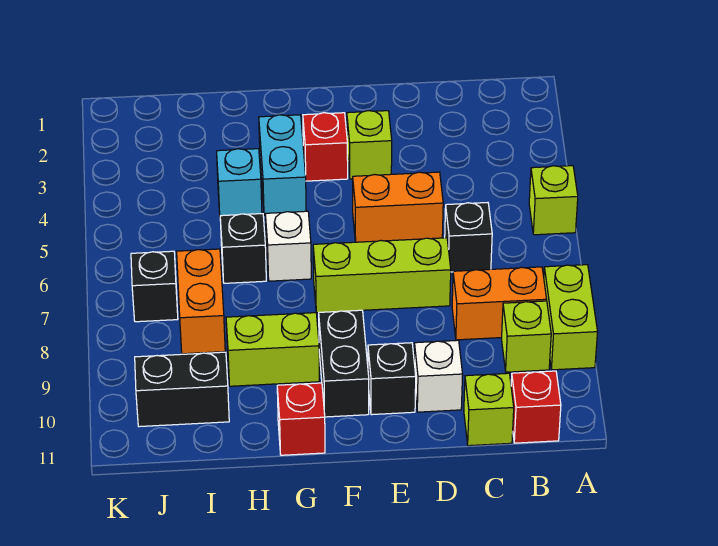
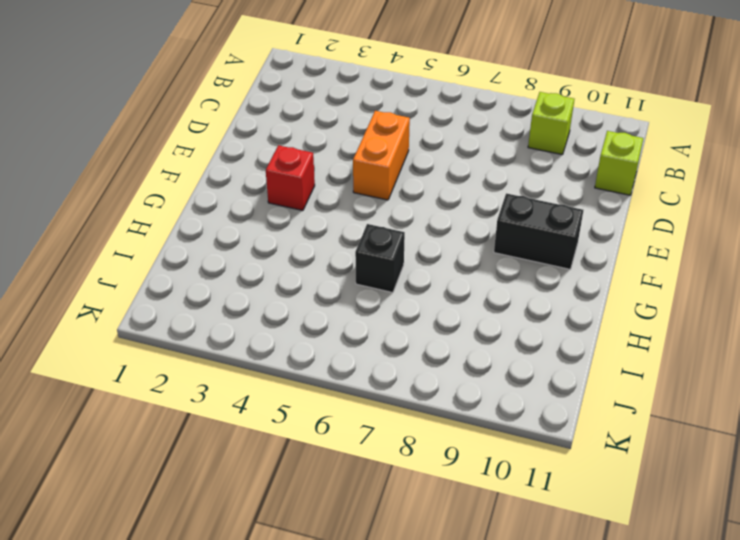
none -> lime brick A5 level 1
none -> lime brick A8:A9 level 1
none -> orange brick B8:C8 level 1

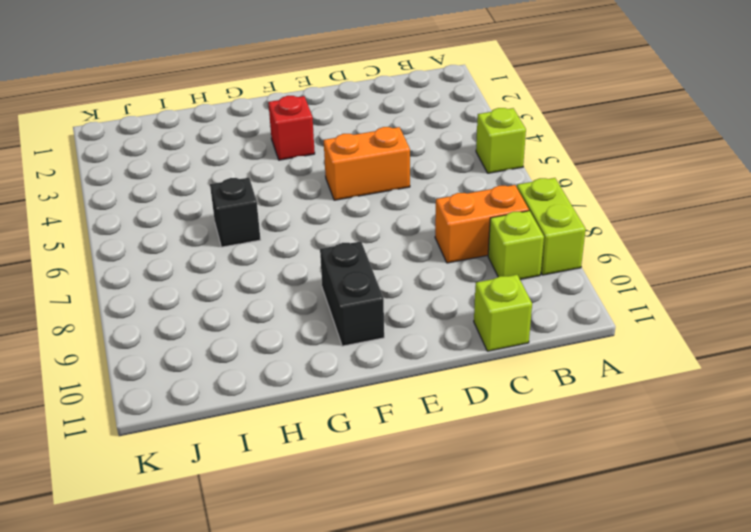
none -> red brick B11 level 1
none -> black brick C6 level 1
none -> lime brick D7:F7 level 1

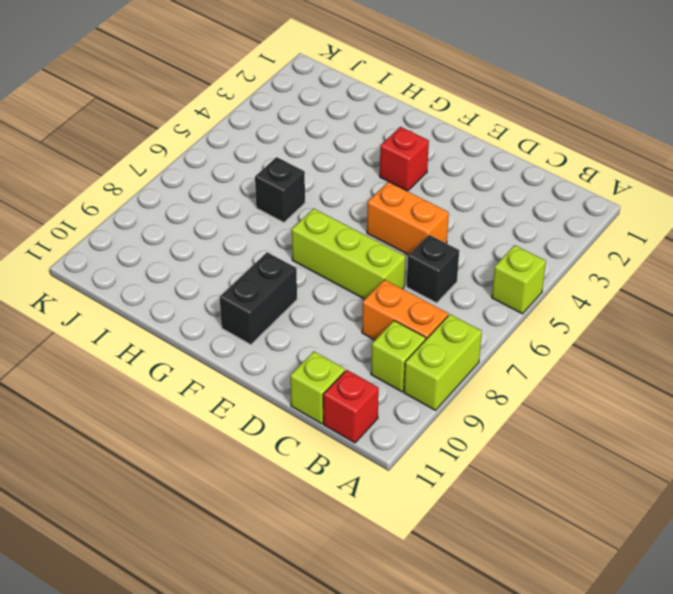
none -> white brick D10 level 1
none -> lime brick E3 level 1
none -> black brick E10 level 1

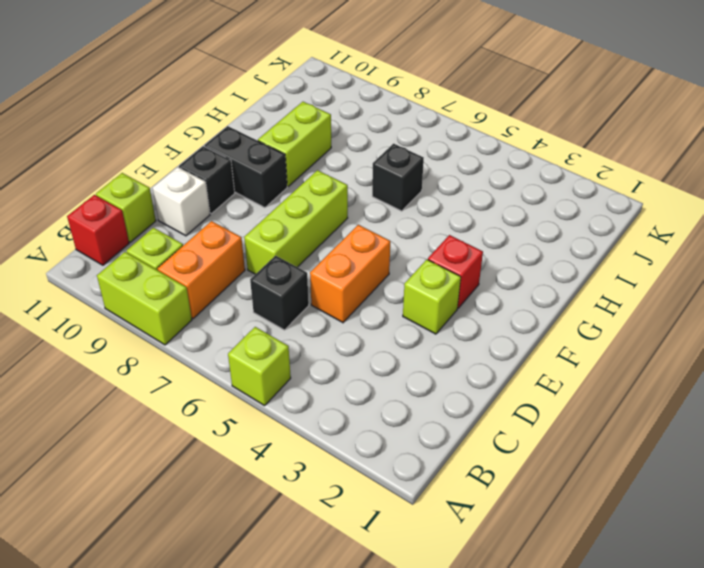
none -> cyan brick G3:G4 level 1
none -> white brick G6 level 1
none -> red brick G11 level 1

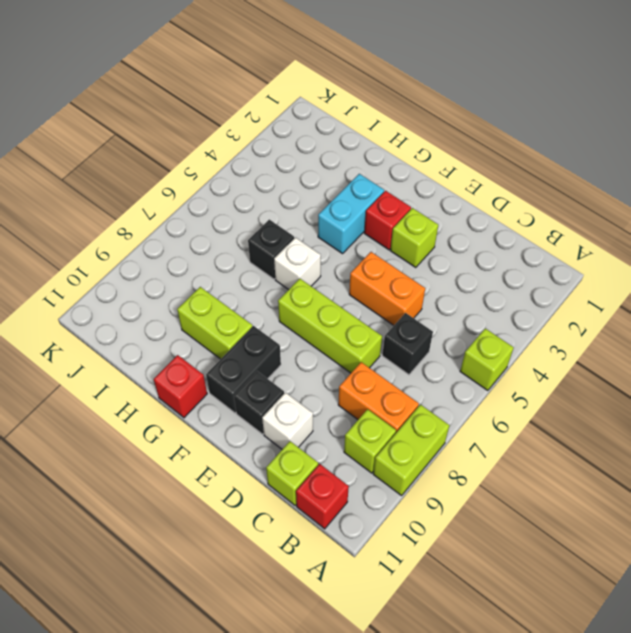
none -> cyan brick H4 level 1
none -> orange brick I7:I8 level 1
none -> black brick I10:J10 level 1

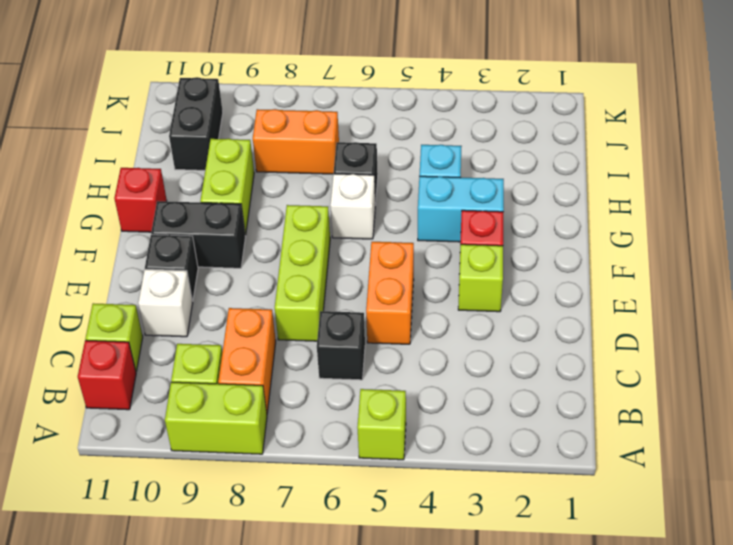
none -> black brick J7 level 1

